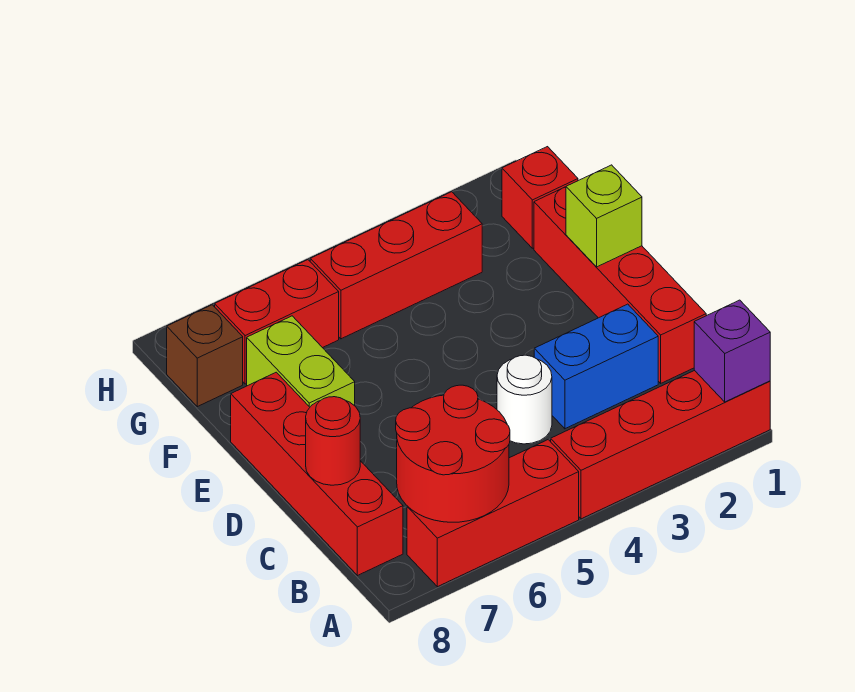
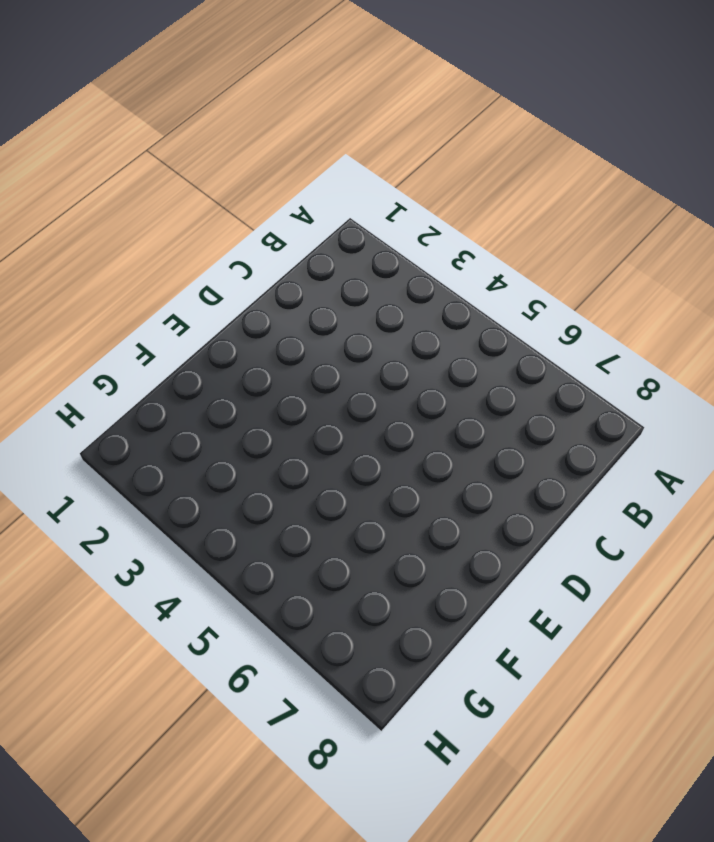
none -> red brick A1:A4 level 1
none -> red brick A5:A7 level 1
none -> red brick B8:E8 level 1

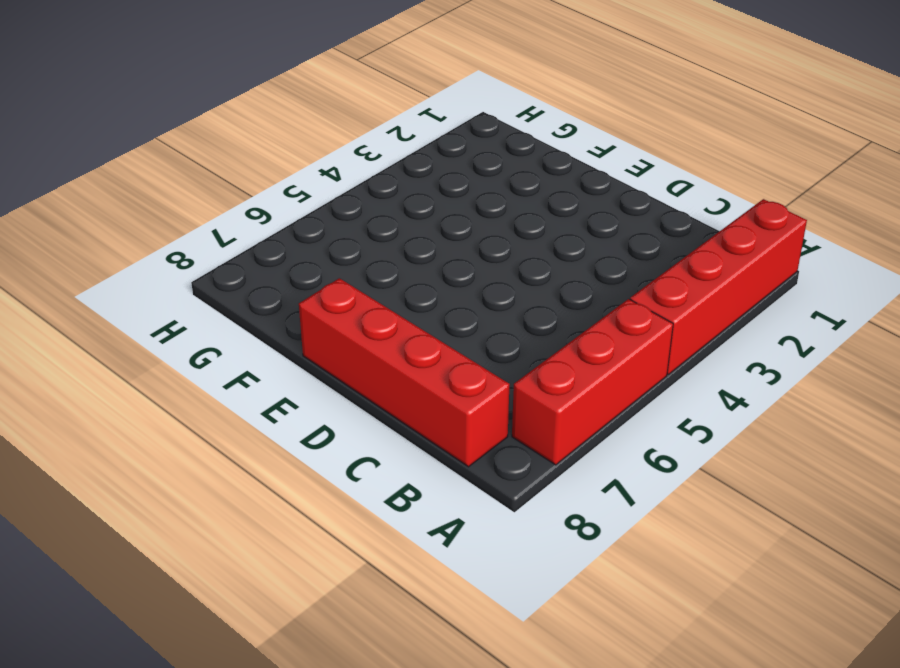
none -> red brick C1:F1 level 1
none -> blue brick C2:C3 level 1
none -> white round brick C4 level 1

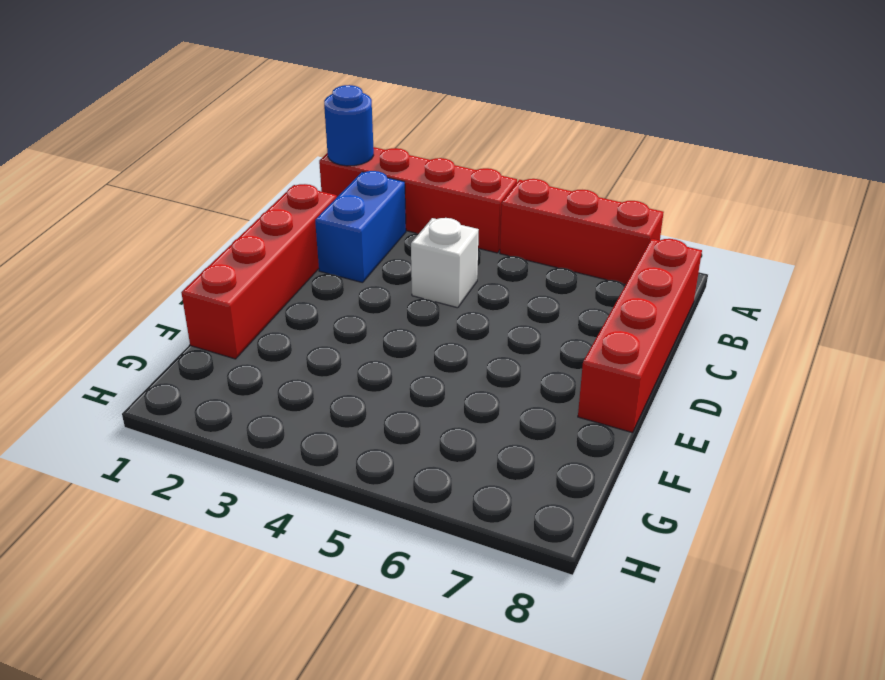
blue round brick A1 level 2 -> purple brick A1 level 2
blue brick B2:C2 level 1 -> blue brick C2:C3 level 1
white brick C4 level 1 -> white round brick C4 level 1
none -> lime brick E7:F7 level 1
none -> red brick G1 level 1
none -> red brick G3:G5 level 1

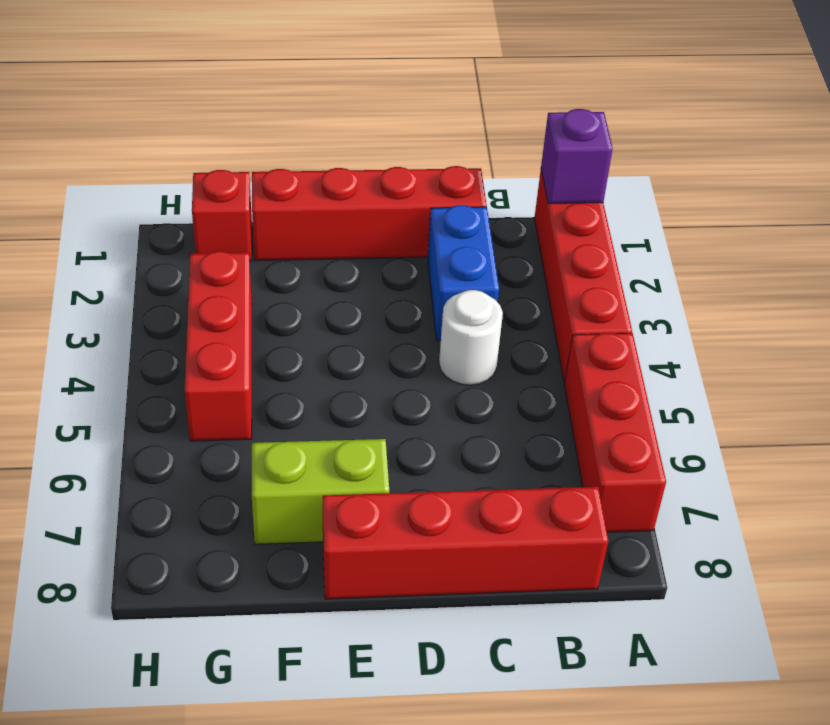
none -> red brick G6:G7 level 1
none -> brown brick G8 level 1
none -> red round brick A6:B7 level 2

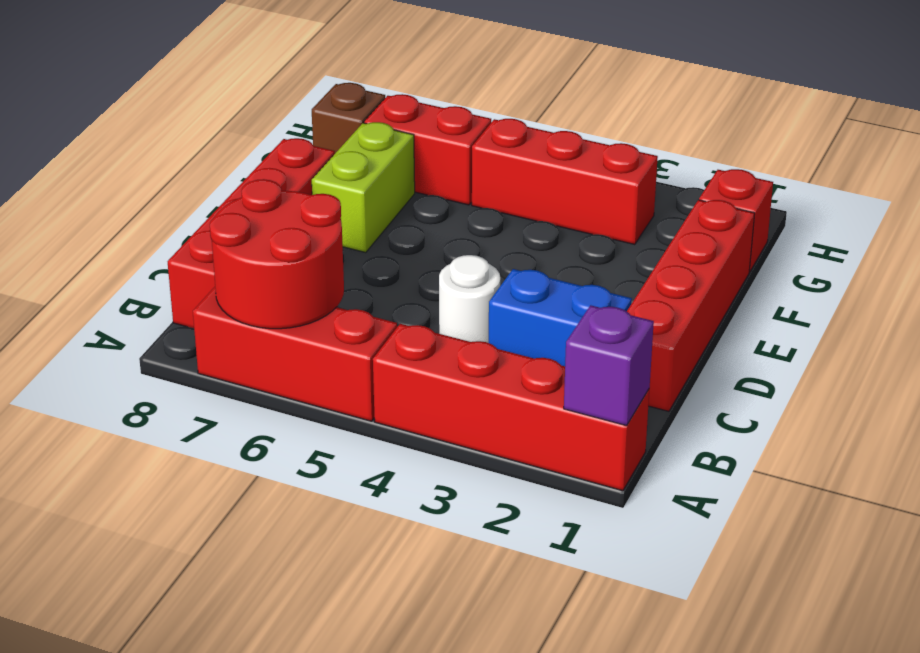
none -> red round brick C8 level 2
none -> lime brick E1 level 2

